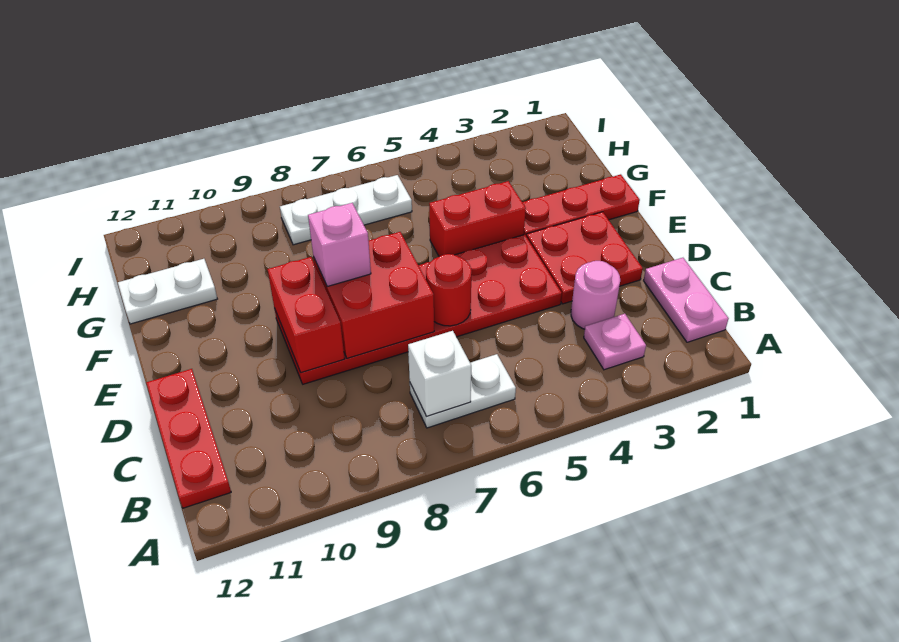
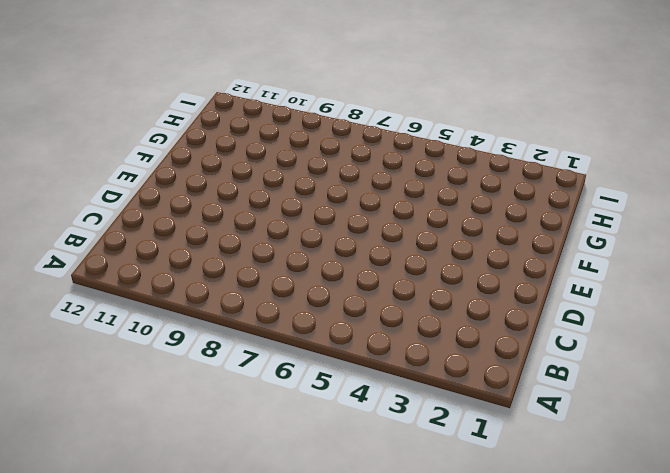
none -> pink plate B1:C1 level 1
none -> pink plate B3 level 1
none -> white plate B6:B7 level 1

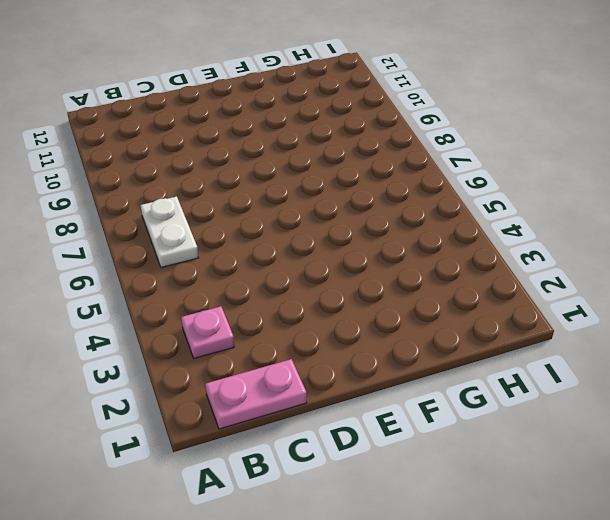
none -> red plate B12:D12 level 1
none -> pink round brick C3 level 1
none -> red plate D2:E3 level 1

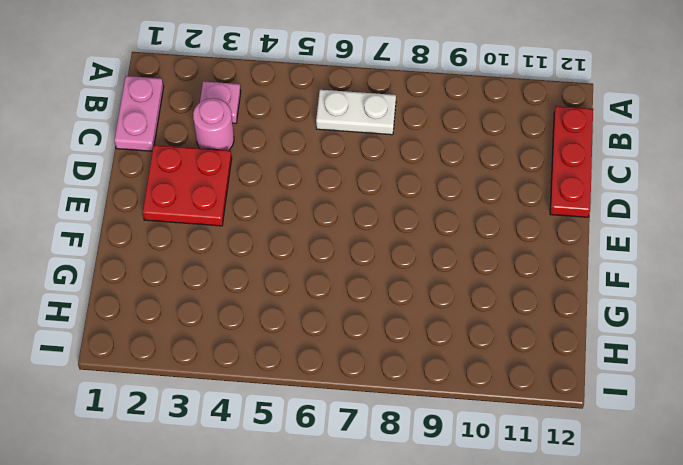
none -> red plate D4:E9 level 1
none -> red plate F1:F3 level 1
none -> red brick F4:F5 level 1

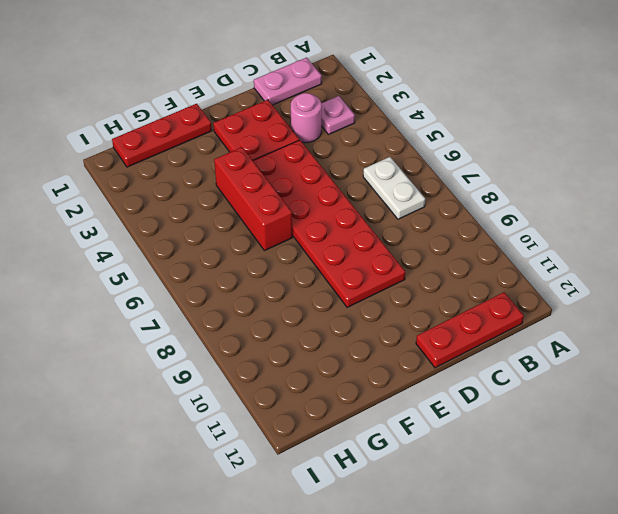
red plate F1:H1 level 1 -> red plate F1:F3 level 1
red brick F4:F6 level 1 -> red brick F4:F5 level 1
none -> white plate G11:G12 level 1
none -> white plate H6:H8 level 1
none -> white brick B7 level 2

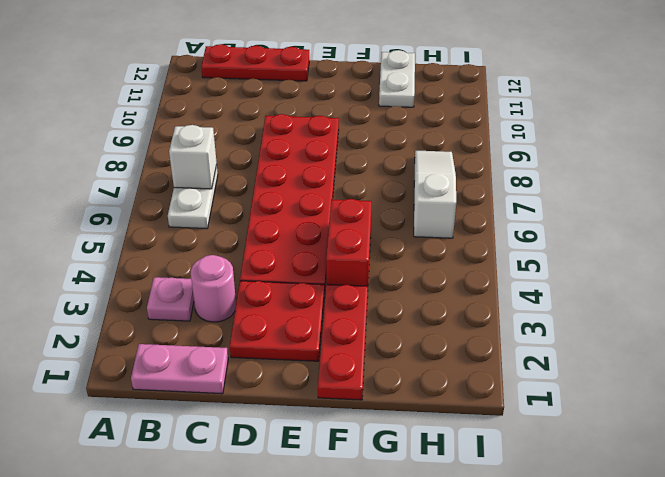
white slope H6:H8 level 1 top 6 -> white plate H6:H8 level 1
none -> red round brick D6 level 2
none -> red brick D7:E8 level 2
none -> red brick D9:E9 level 2

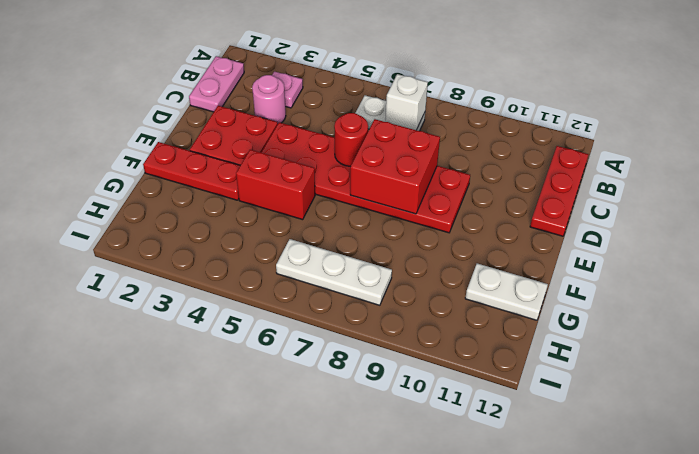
none -> red brick D9:E9 level 2
none -> pink brick E8 level 3

